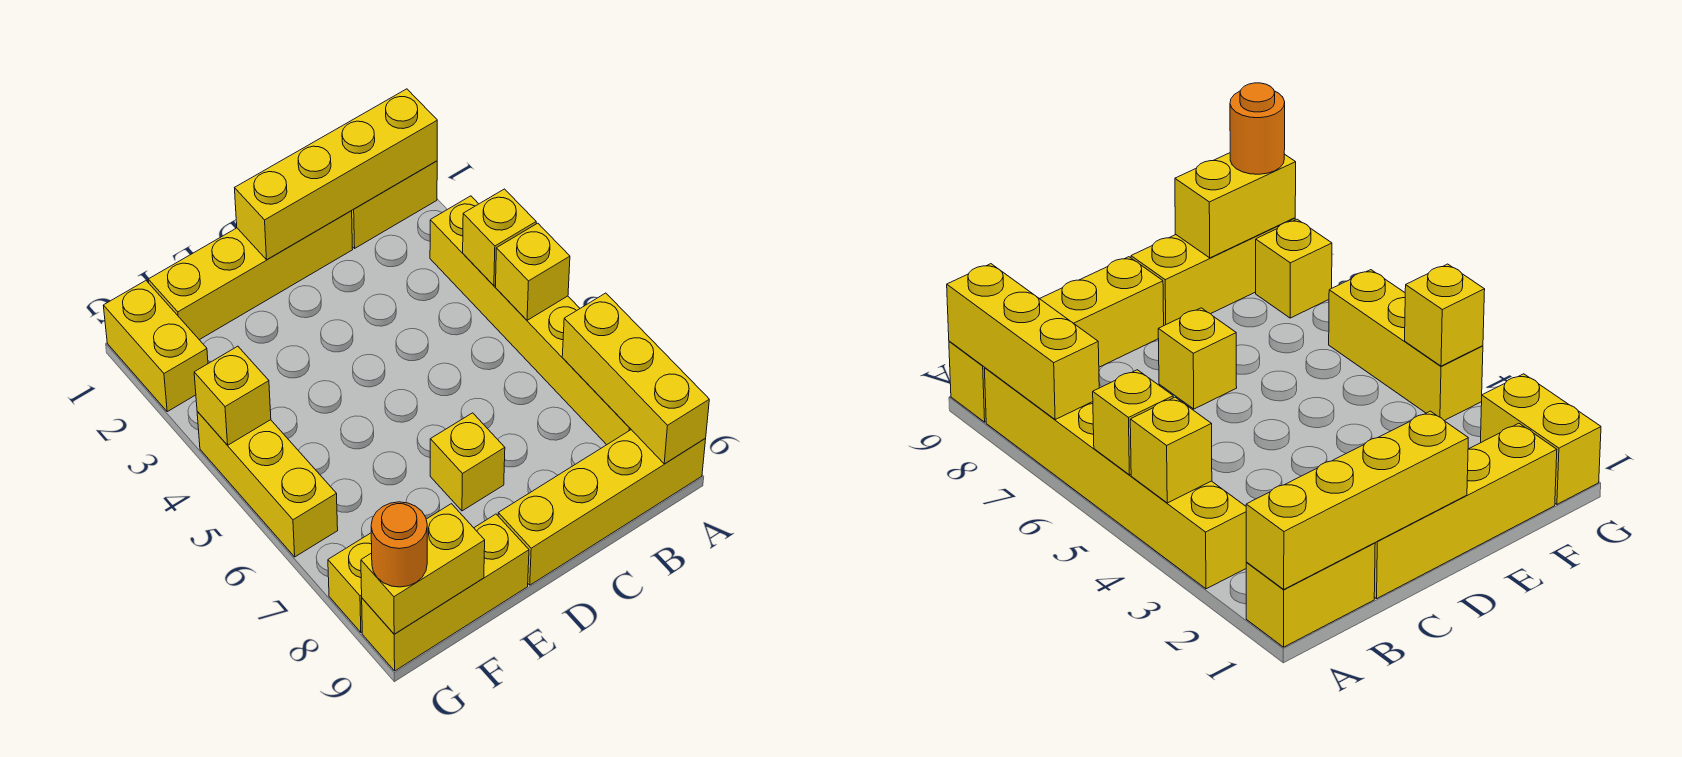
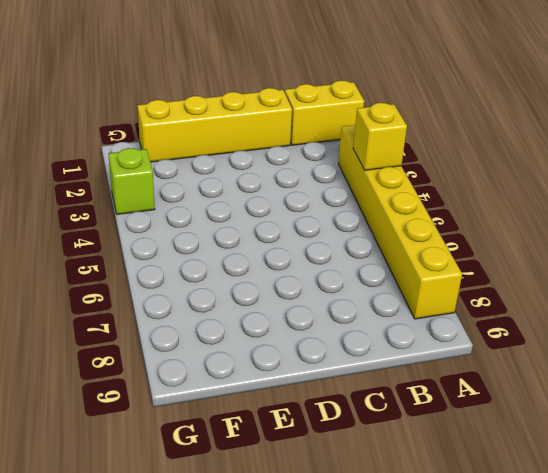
lime brick G3 level 1 -> none
none -> yellow brick A9:D9 level 1
none -> yellow brick D7 level 1
none -> yellow brick E9:G9 level 1

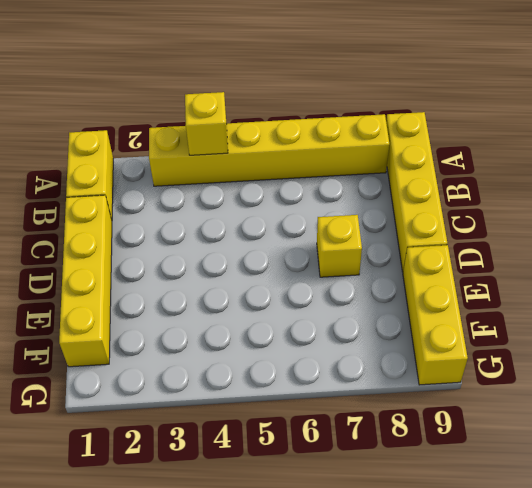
none -> yellow brick G1:G2 level 1
none -> yellow brick G4:G6 level 1
none -> yellow brick G8 level 1

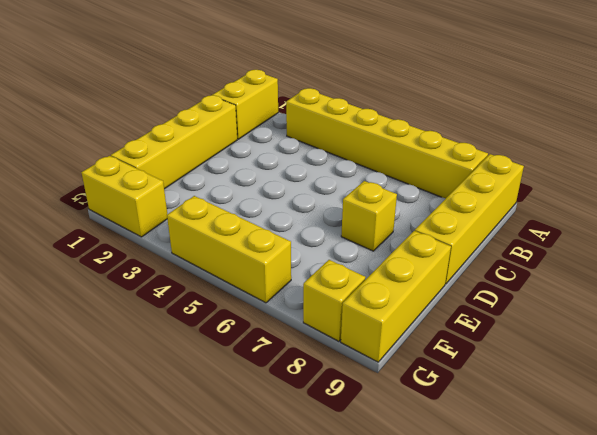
none -> yellow brick A1:D1 level 2
none -> yellow brick A4 level 2
none -> yellow brick A5 level 2

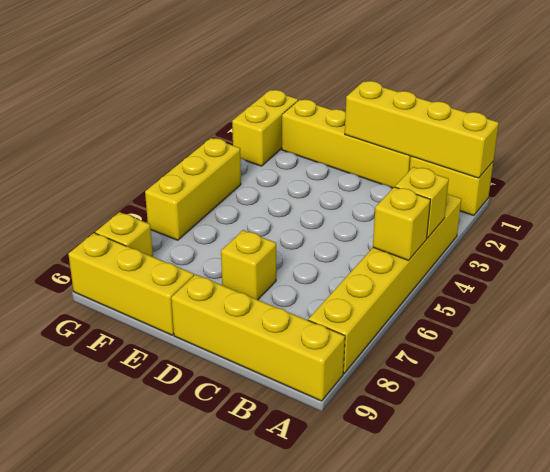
none -> yellow brick A7:A9 level 2
none -> yellow brick F9:G9 level 2
none -> yellow brick G4 level 2

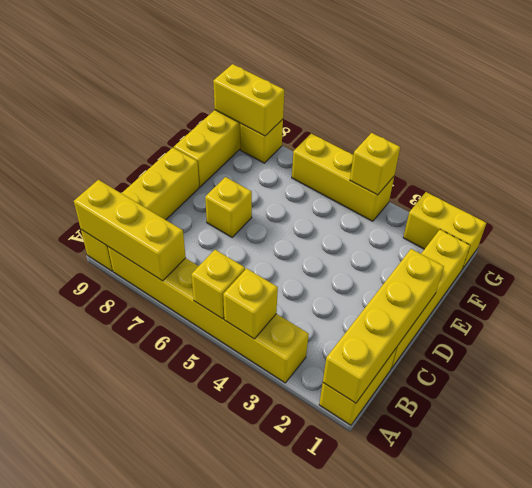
yellow brick G8:G9 level 2 -> yellow brick F9:G9 level 2
none -> orange round brick G9 level 3

